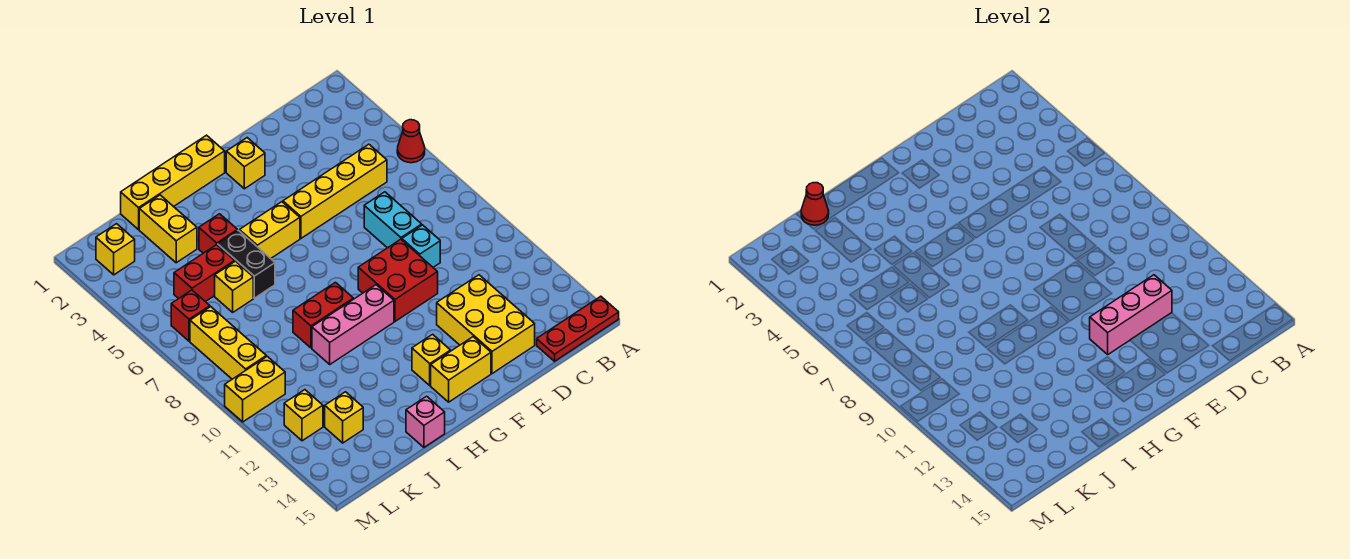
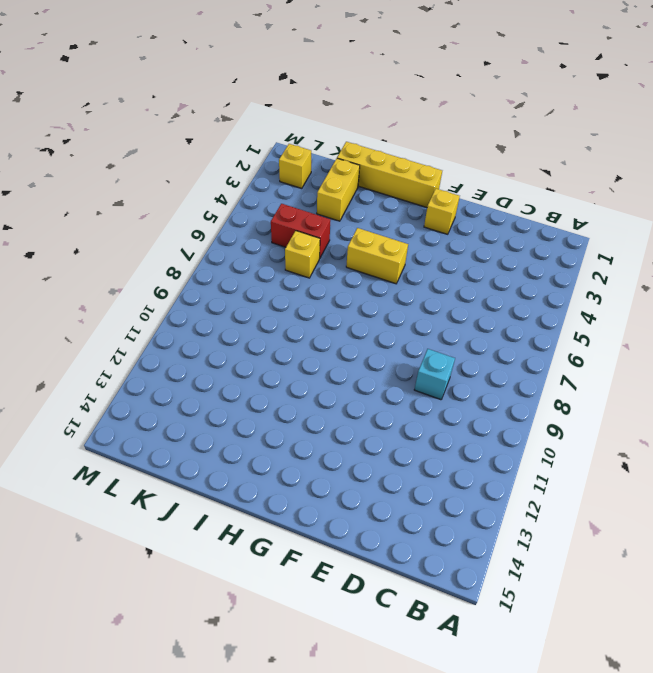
none -> red cone A5 level 1
none -> red plate A15:C15 level 1
none -> yellow brick C5:F5 level 1

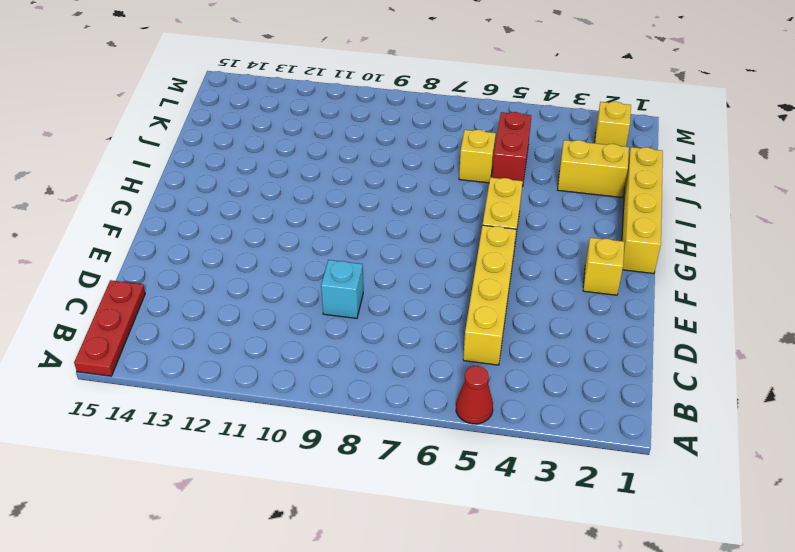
none -> cyan brick D7:D8 level 1
none -> yellow brick D12:E14 level 1
none -> red brick E9:F10 level 1

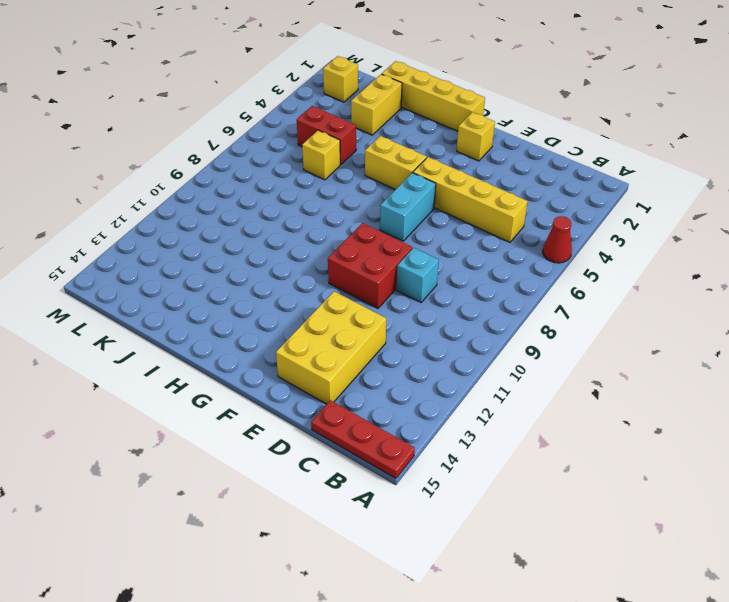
cyan brick F6:F7 level 1 -> cyan brick D7:D8 level 1
none -> yellow brick F14:G14 level 1
none -> pink brick G10:I10 level 1
none -> yellow brick G13 level 1

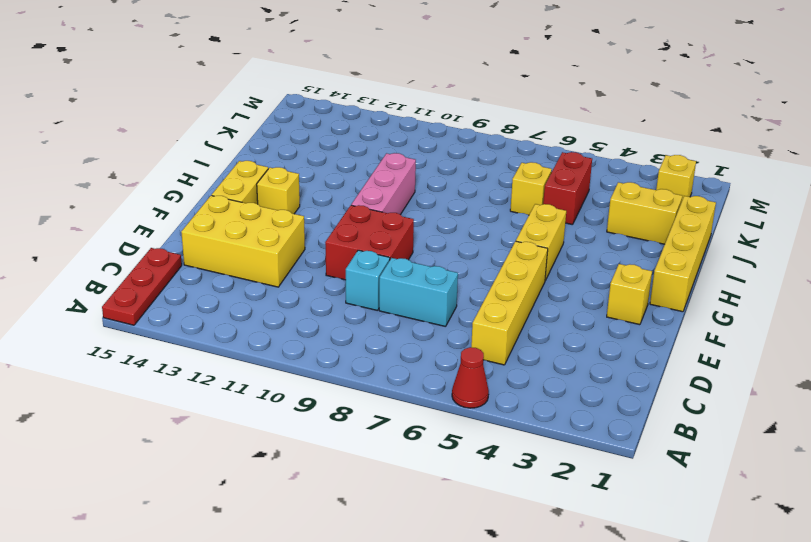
none -> red brick H9:I9 level 1
none -> red brick I4 level 1
none -> black brick I5:I6 level 1

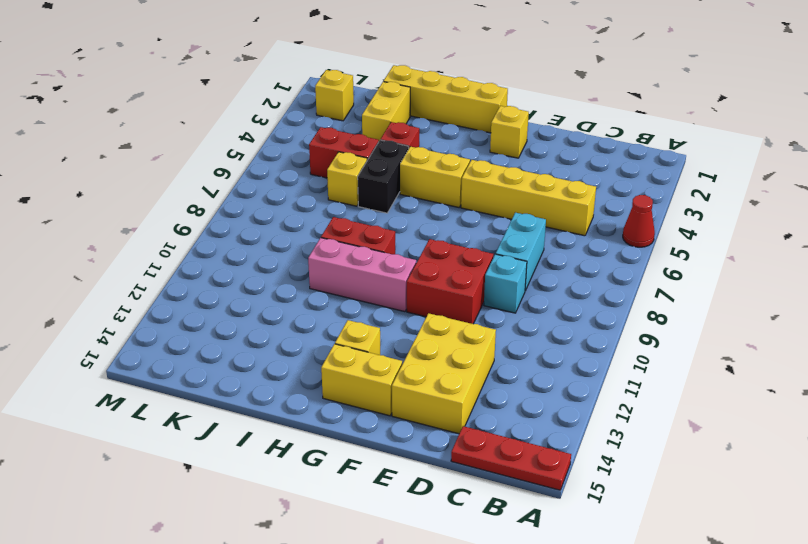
none -> pink brick I15 level 1
none -> yellow brick K13 level 1
none -> red brick L6 level 1

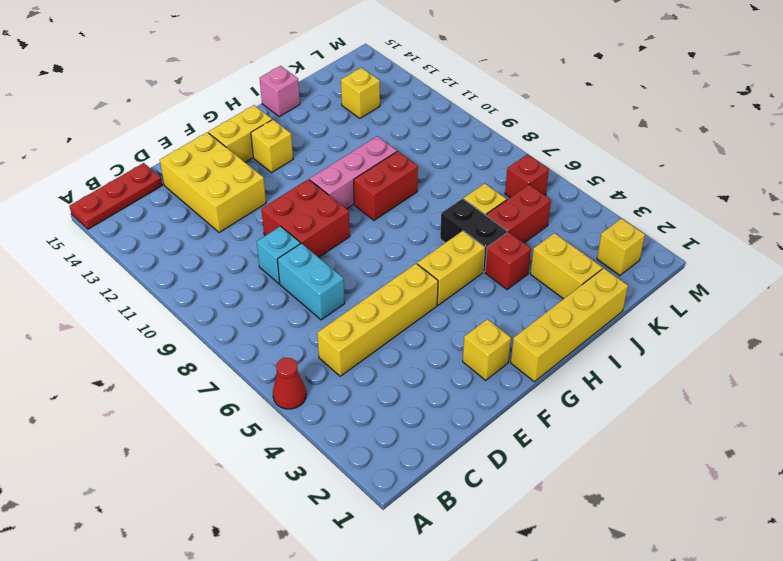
none -> yellow brick L7:L9 level 1
none -> yellow brick L10:M10 level 1
none -> yellow brick L12 level 1

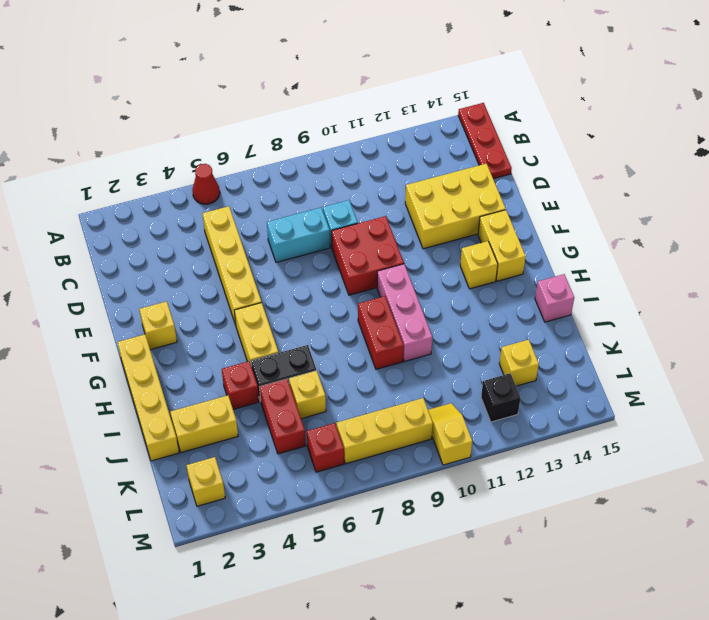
yellow slope L10:M10 level 1 top M -> yellow brick L10:M10 level 1
black brick L12 level 1 -> yellow brick L12 level 1
none -> pink brick D12:F12 level 2
none -> red cone J1 level 2

